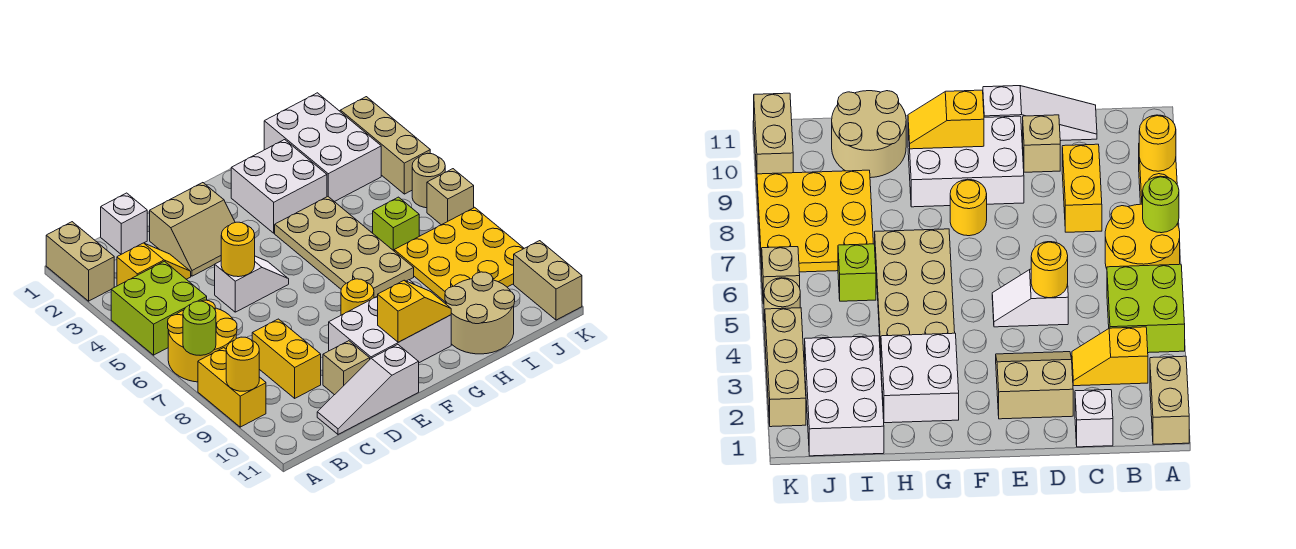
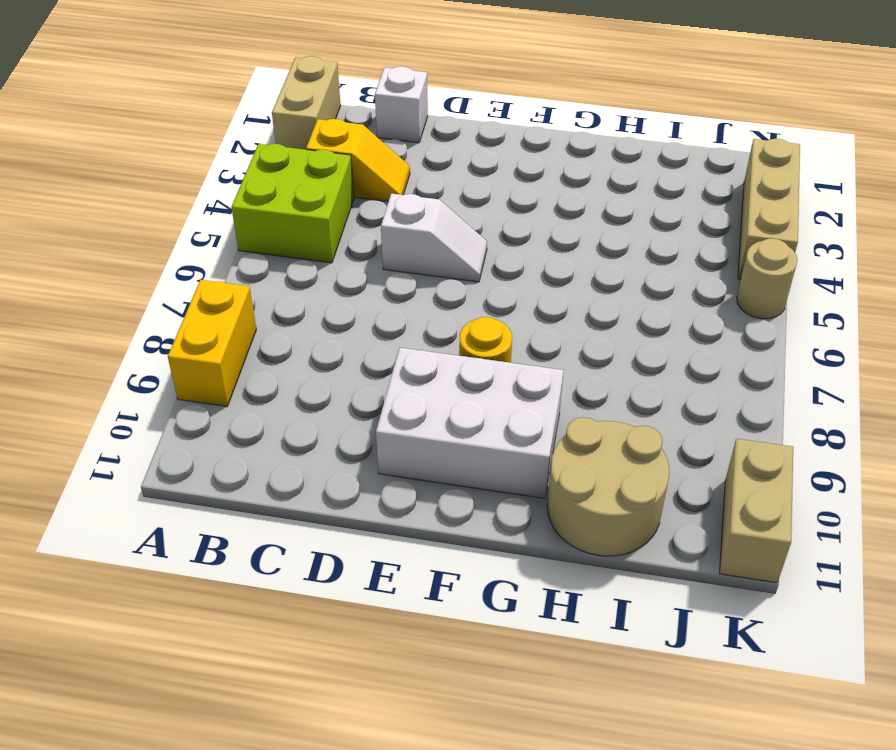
none -> yellow round brick A6:B7 level 1
none -> yellow brick C8:C9 level 1
none -> white slope C11:E11 level 1 top E

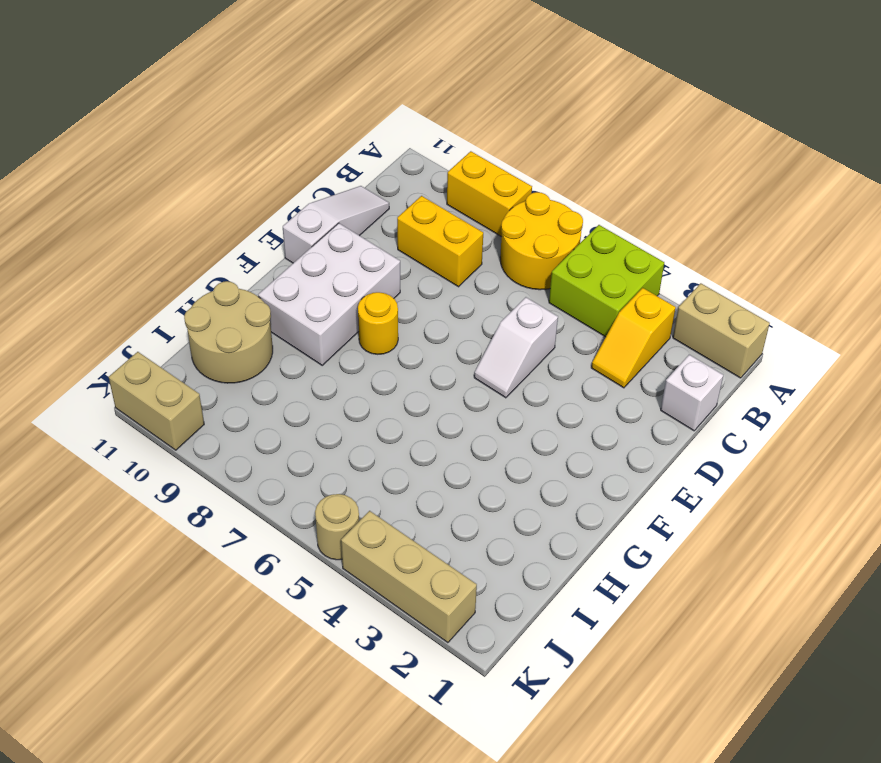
none -> tan slope D2:E3 level 1 top 2
none -> tan brick D10 level 1
none -> white brick G2:H3 level 1

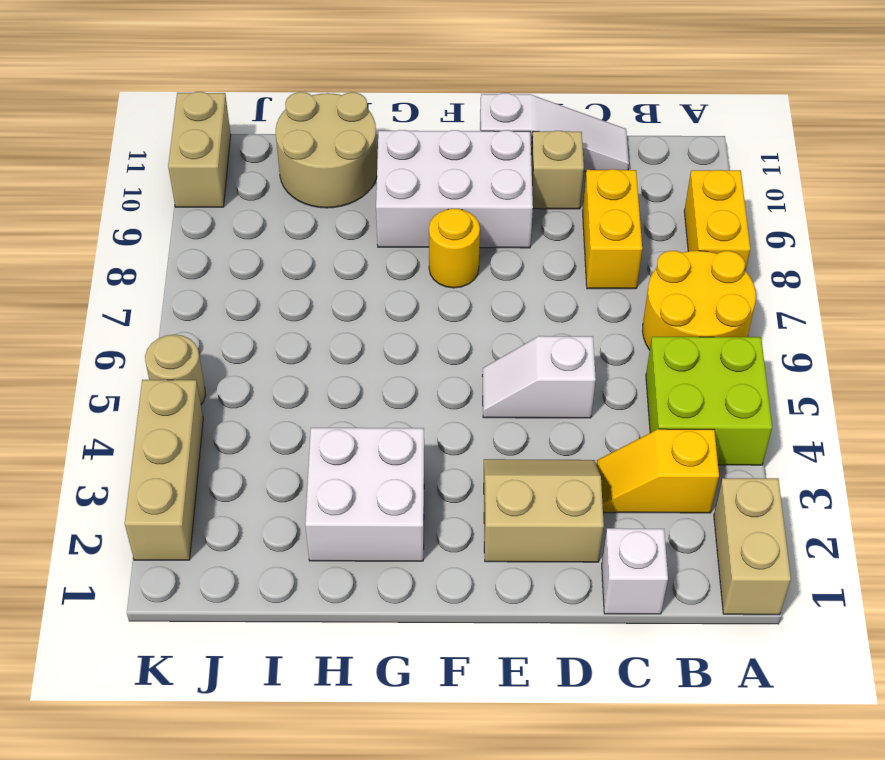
none -> tan plate G4:H7 level 1
none -> white brick I1:J3 level 1
none -> lime brick I6 level 1

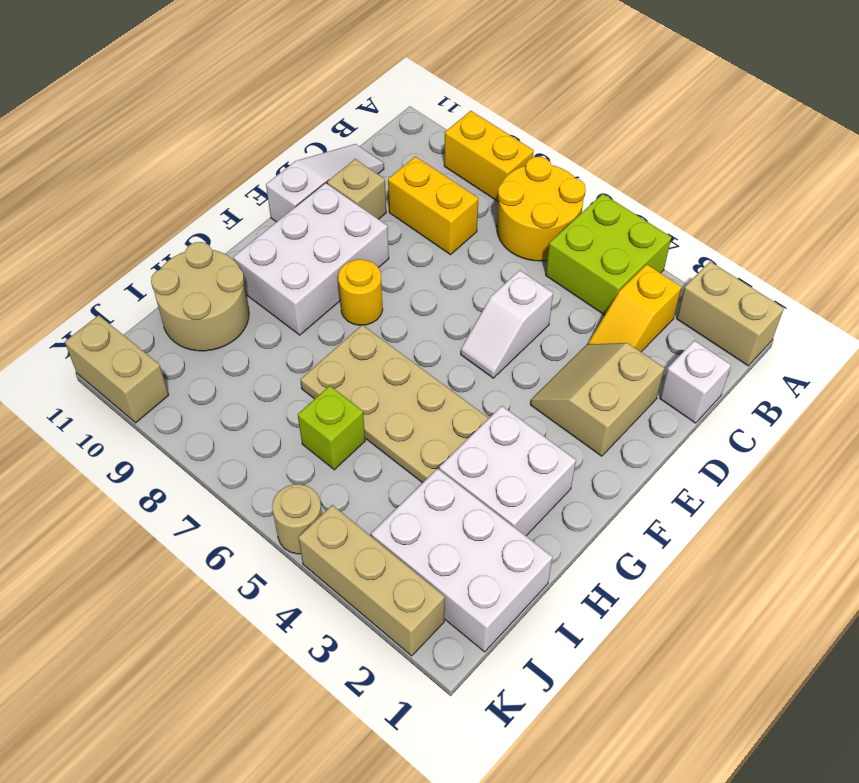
none -> yellow plate I7:K9 level 1
none -> tan brick K6 level 1
none -> lime round brick A7 level 2

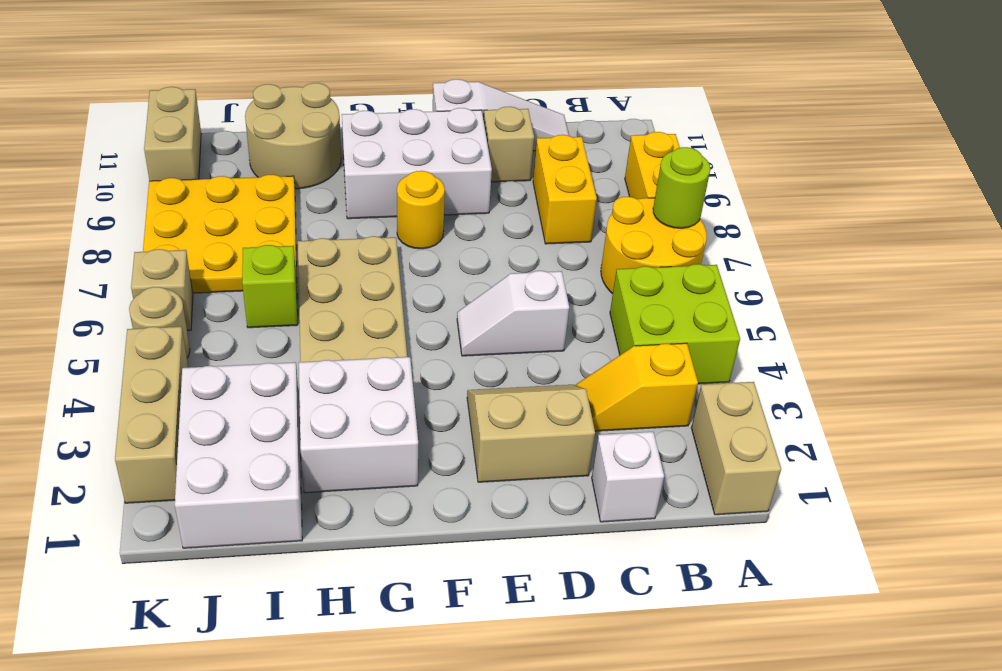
none -> yellow round brick A9 level 2
none -> yellow round brick D5 level 2
none -> yellow slope F10:G10 level 2 top F

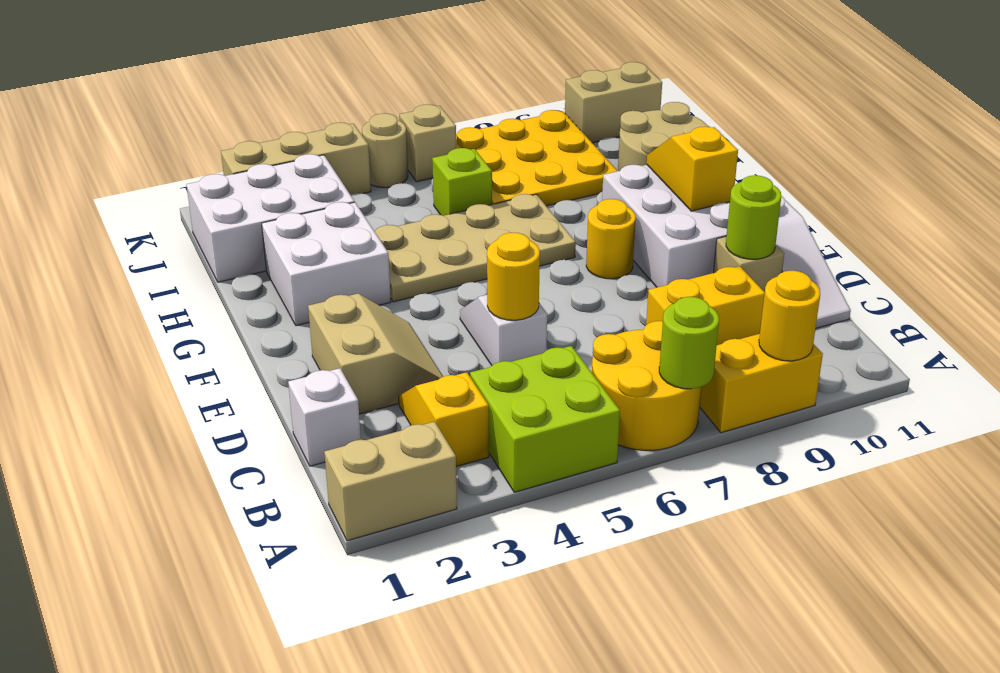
lime round brick D10 level 2 -> none

